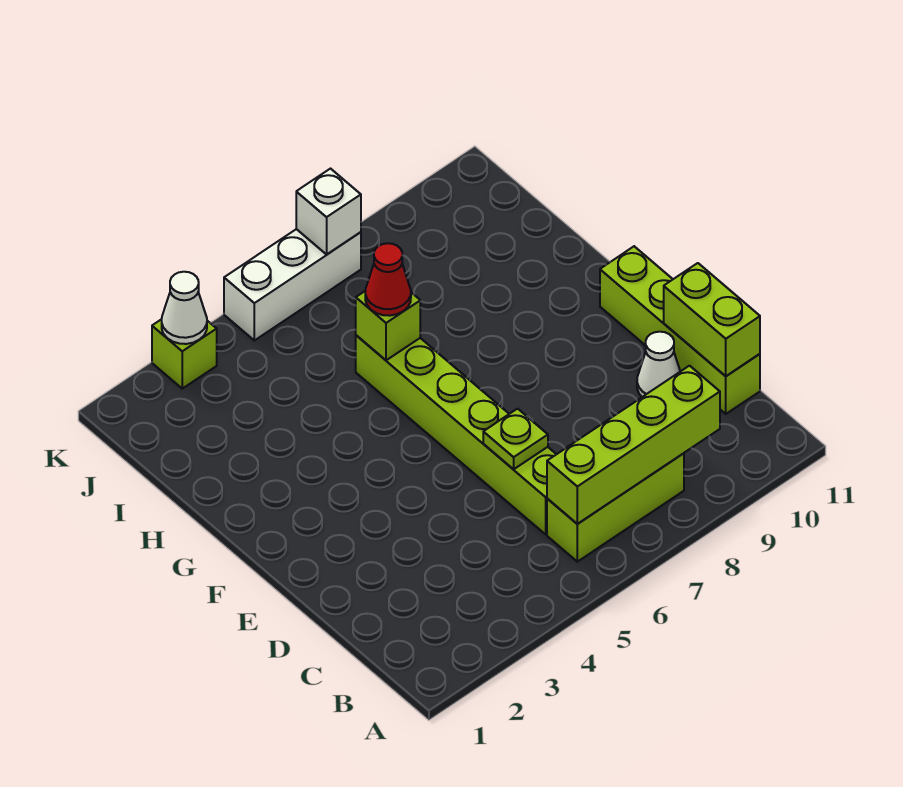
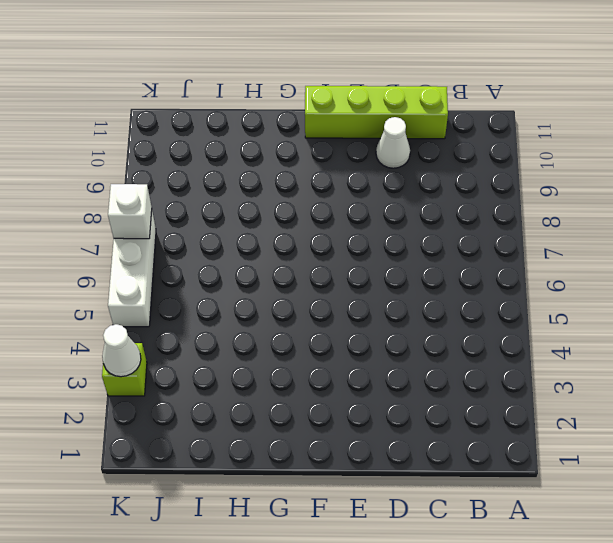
none -> lime brick B6:B8 level 1
none -> lime brick C6:H6 level 1
none -> lime brick B6:B9 level 2

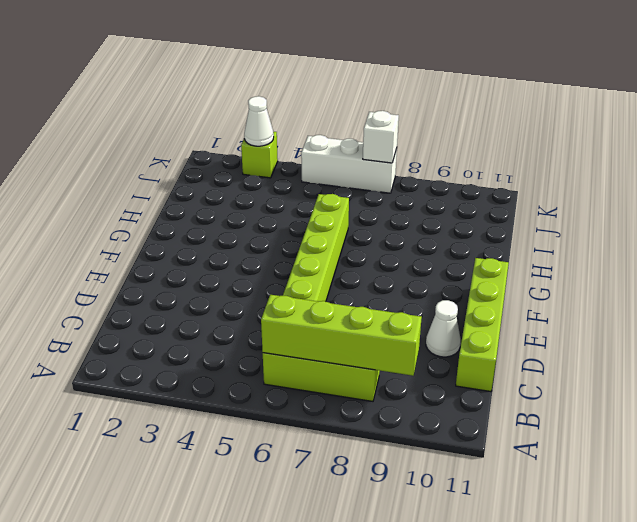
none -> lime brick C11:D11 level 2
none -> lime plate D6 level 2
none -> lime brick H6 level 2

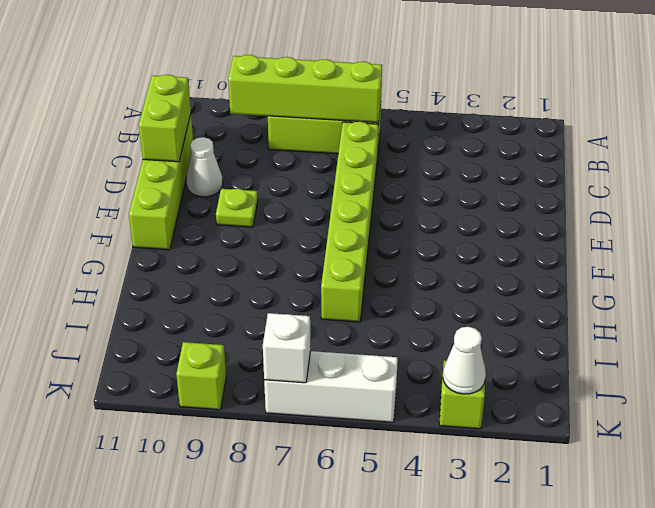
lime plate E9 level 1 -> lime plate D6 level 2
lime brick K9 level 1 -> lime brick H6 level 2
none -> red cone H6 level 3

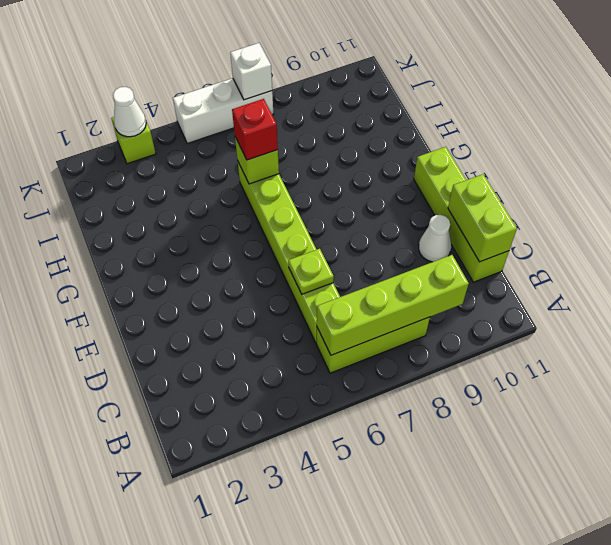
red brick H6 level 3 -> red cone H6 level 3

